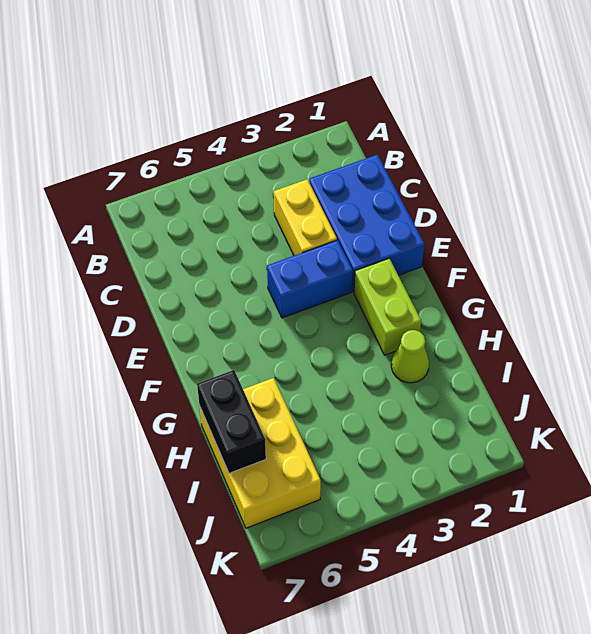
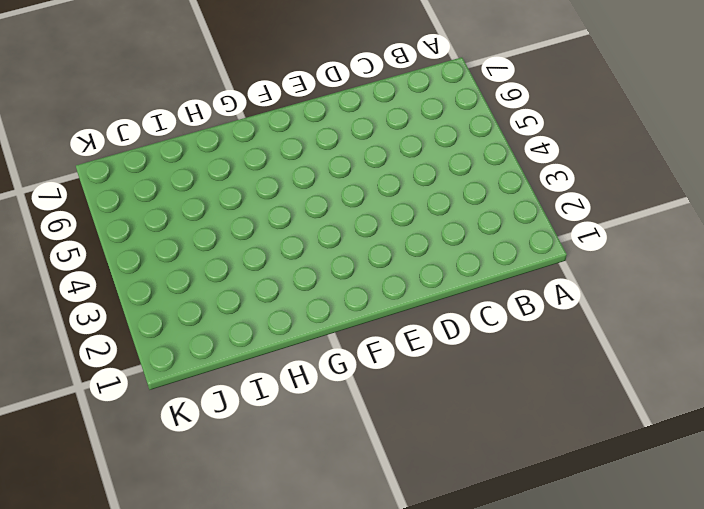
none -> blue brick C1:E2 level 1
none -> yellow brick C3:D3 level 1

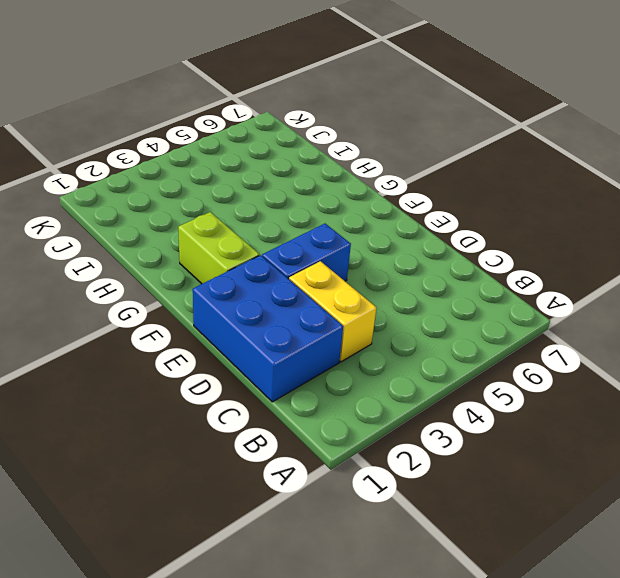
none -> lime cone H2 level 1
none -> yellow brick H6:J7 level 1

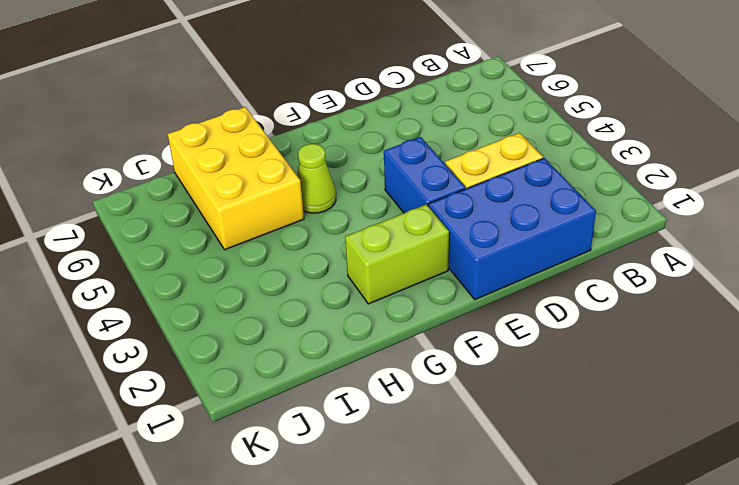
lime cone G5 level 1 -> lime cone H2 level 1
yellow brick H5:I7 level 1 -> yellow brick H6:J7 level 1
none -> black brick H7:I7 level 2

